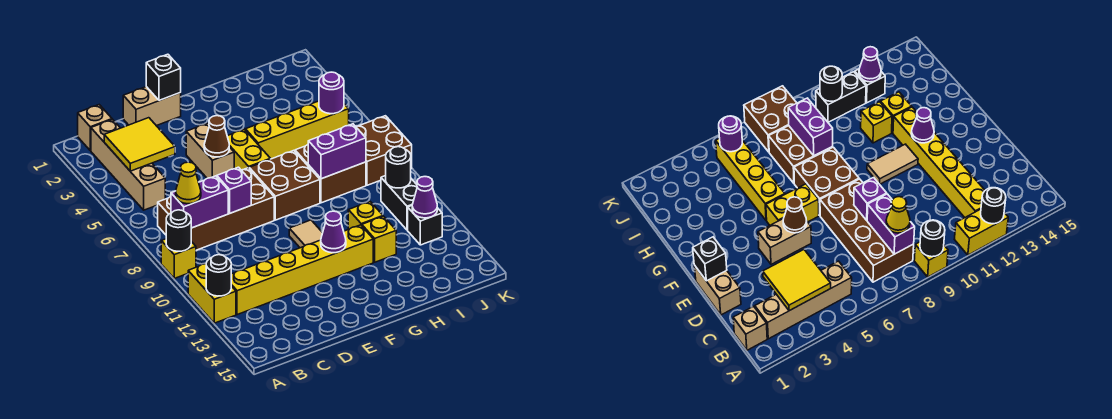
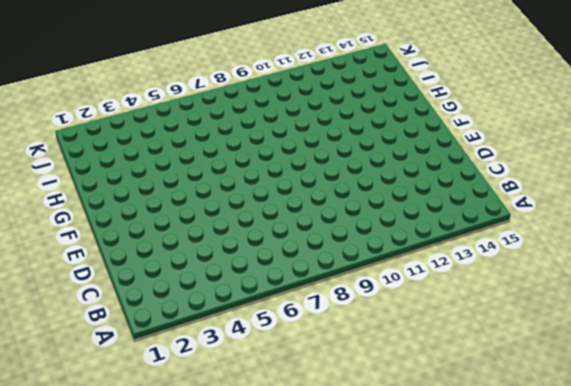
none -> yellow brick A9 level 1
none -> yellow brick A11:A12 level 1
none -> tan brick B1 level 1
none -> tan brick B2:B5 level 1

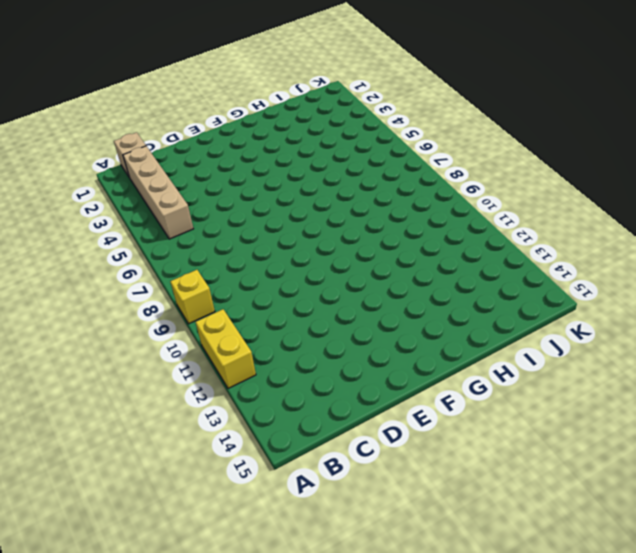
none -> brown brick B7:E8 level 1
none -> yellow brick B12:G12 level 1
none -> tan brick D1:E1 level 1
none -> tan brick E4:E5 level 1

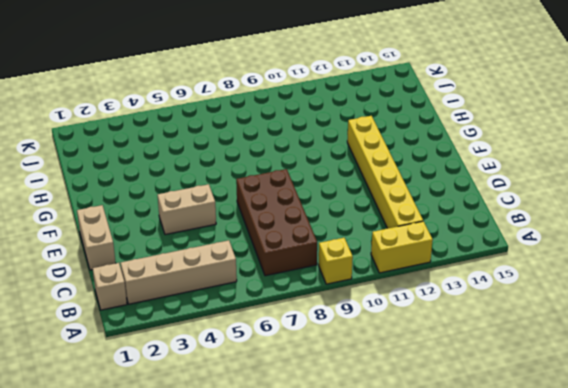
none -> yellow brick F5:F6 level 1
none -> brown brick F7:G8 level 1
none -> tan tile F10:F11 level 1
none -> yellow brick G5:J5 level 1

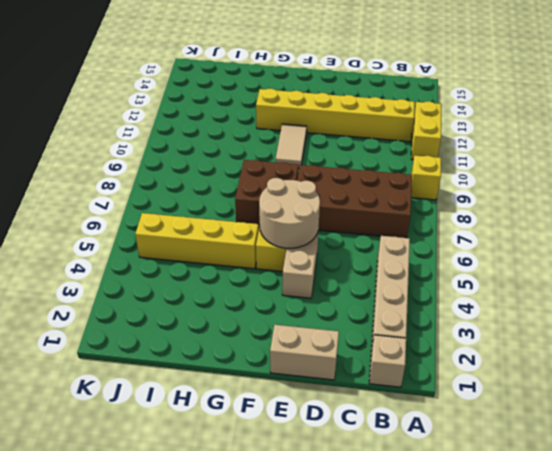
tan round brick E5:F6 level 2 -> brown cone E5 level 2
none -> brown brick H7:I8 level 1
none -> yellow brick H11 level 1
none -> yellow brick H12 level 1
none -> brown brick J7:K8 level 1

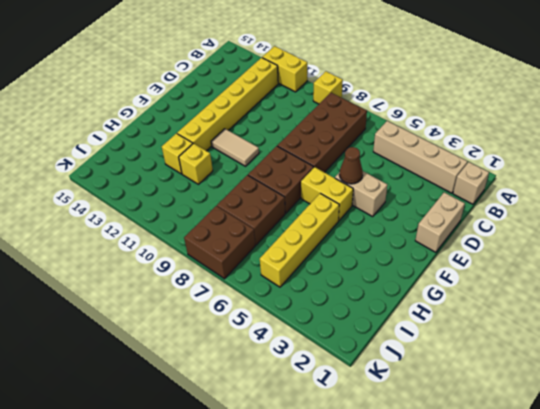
none -> black brick J10:J11 level 1
none -> black brick J12 level 1
none -> black round brick A9 level 2
none -> black round brick A12 level 2

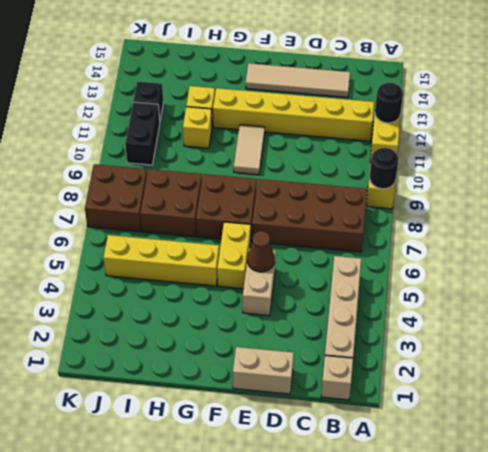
tan tile C14:F14 level 1 -> none
none -> yellow tile B3:C4 level 2
none -> purple brick B8:C8 level 2
none -> purple brick D8 level 2
none -> black brick E1 level 2

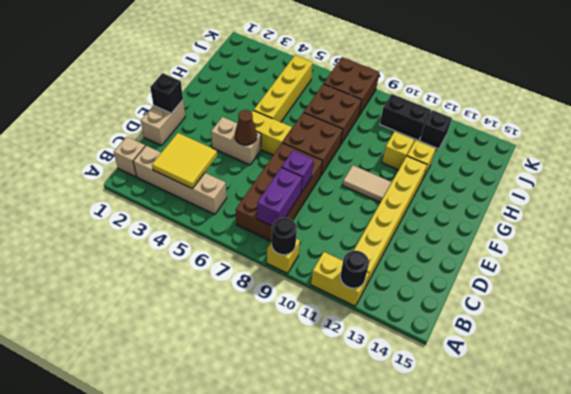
none -> purple cone F12 level 2
none -> purple brick H8:I8 level 2
none -> purple round brick J5 level 2
none -> black round brick J10 level 2

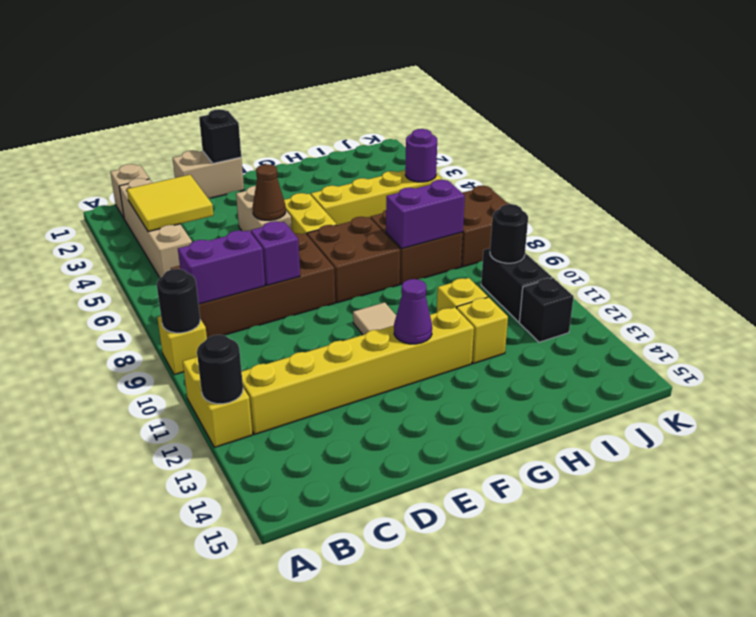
none -> purple cone J12 level 2
none -> yellow cone B8 level 3

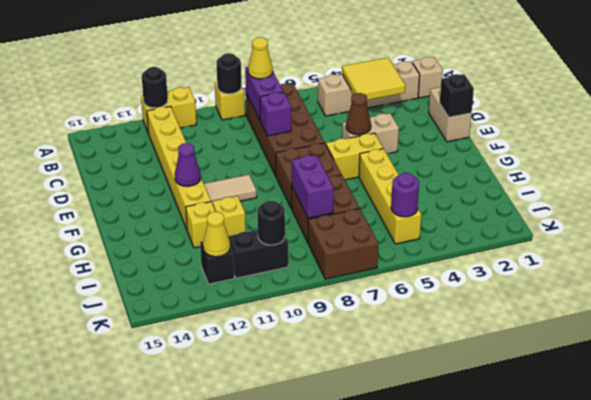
yellow cone J12 level 2 -> purple cone J12 level 2

